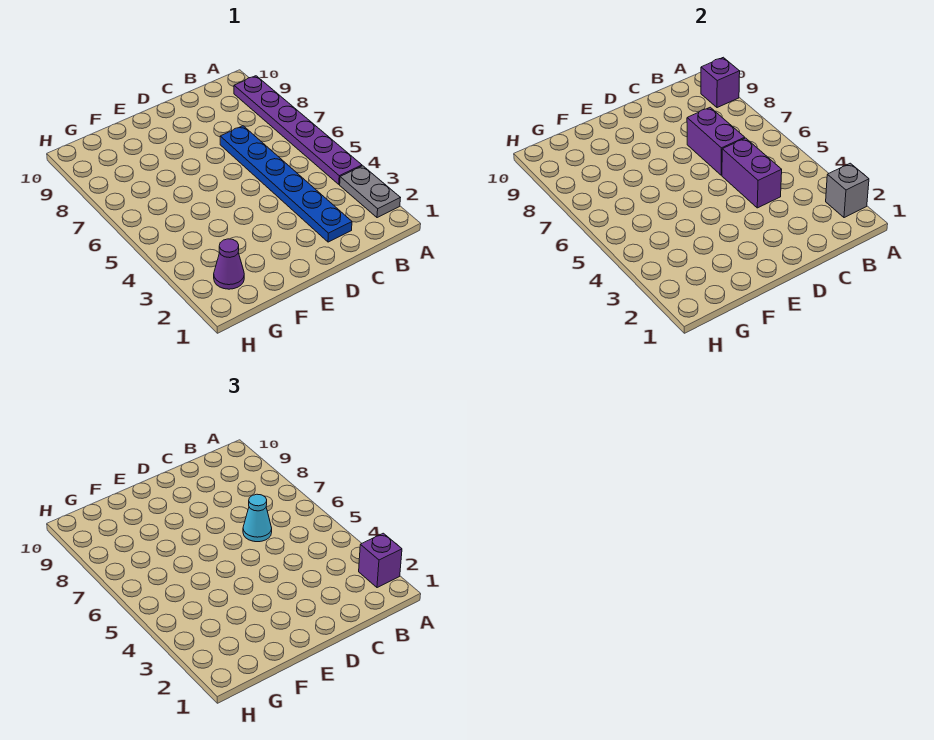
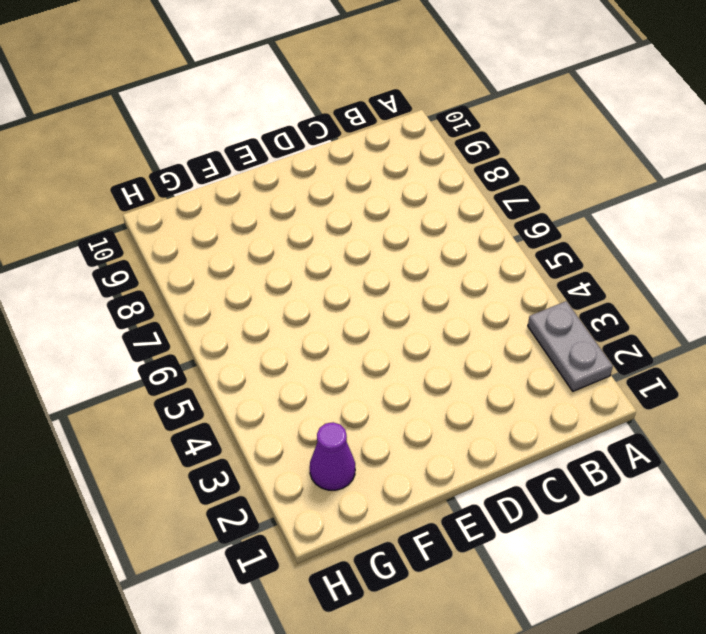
none -> purple plate A4:A9 level 1
none -> blue plate C2:C7 level 1

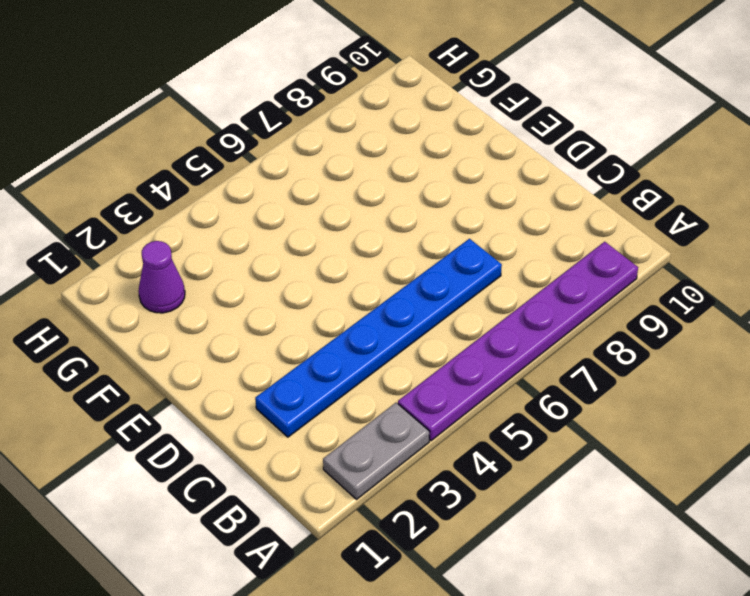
none -> grey brick A2 level 2
none -> purple brick A9 level 2

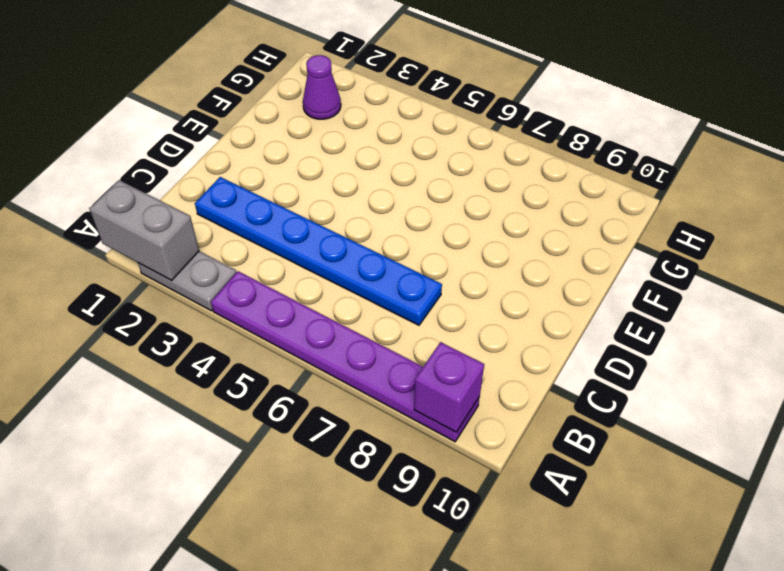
grey brick A1:A2 level 2 -> grey brick A2 level 2
none -> purple brick C4:C5 level 2
none -> purple brick C6:C7 level 2

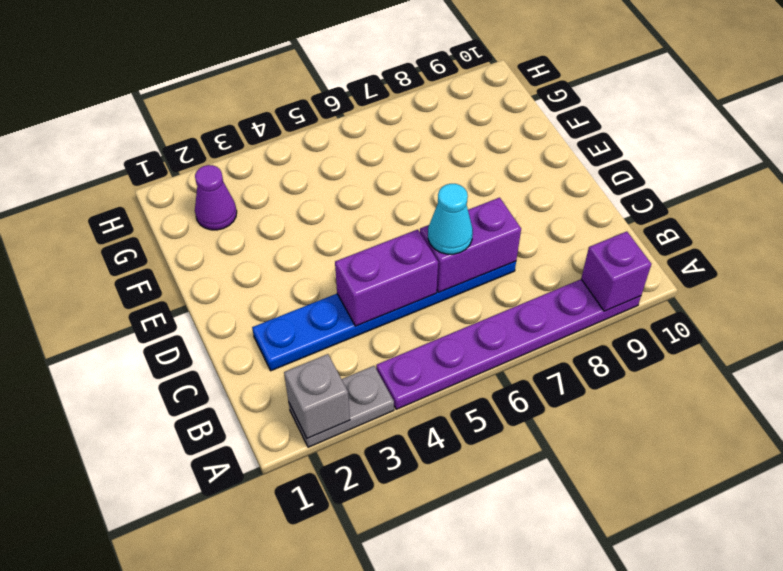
none -> purple brick A2 level 3

